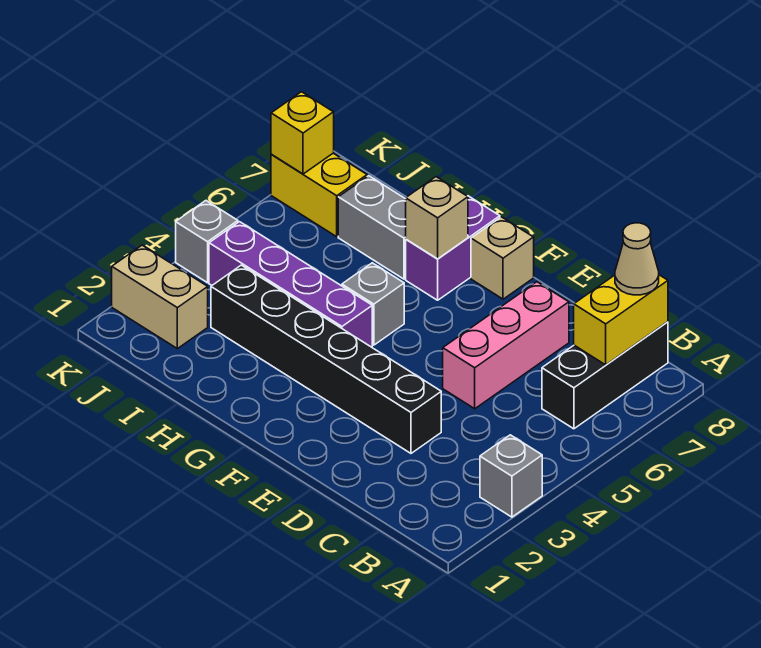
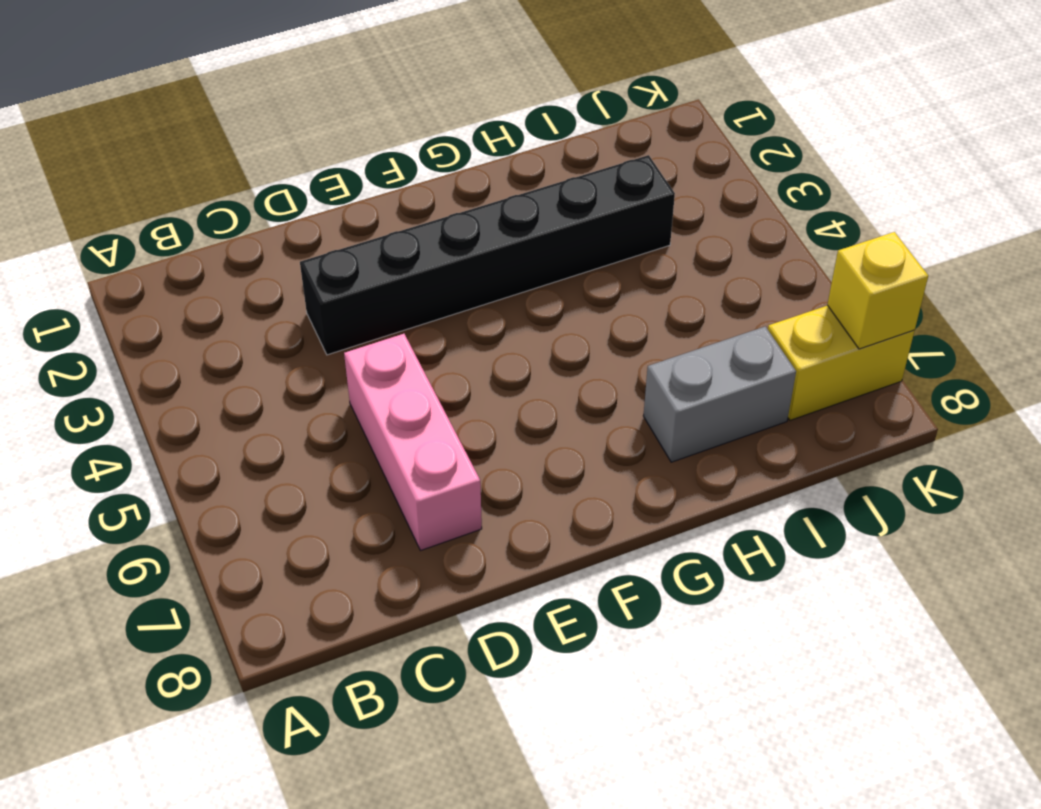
none -> grey brick A3 level 1
none -> black brick B6:B8 level 1
none -> tan brick F8 level 1

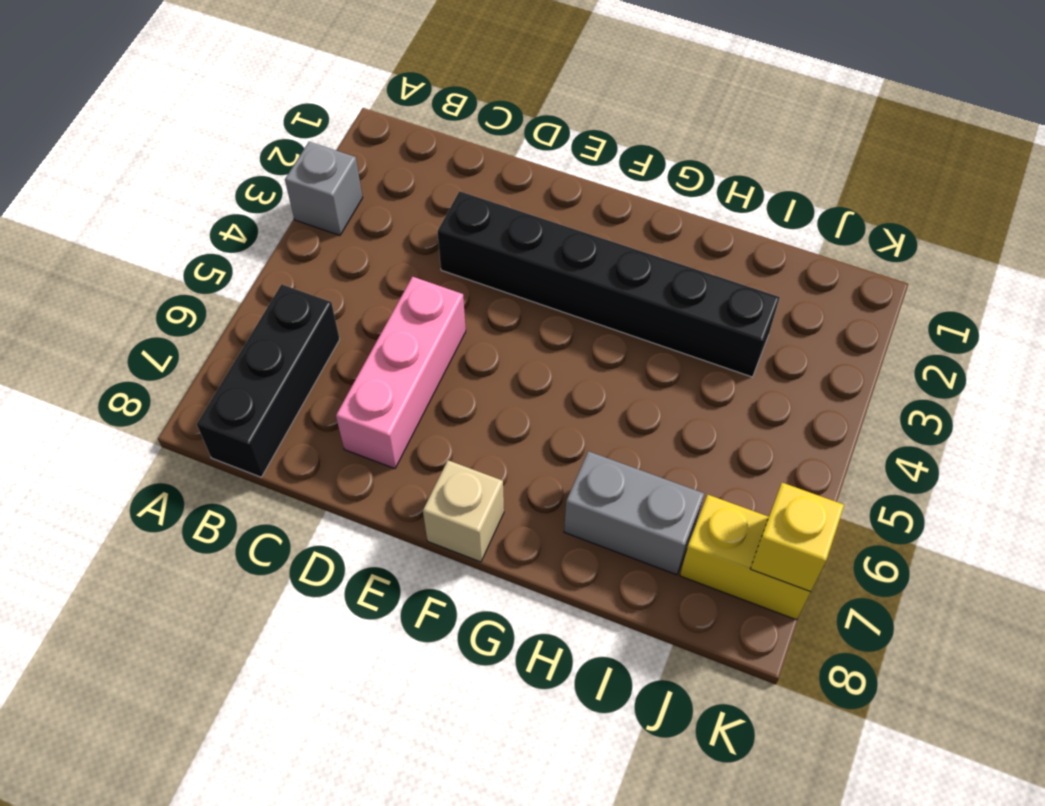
none -> purple brick G4:J4 level 1
none -> grey brick G5 level 1
none -> purple brick G7:G8 level 1

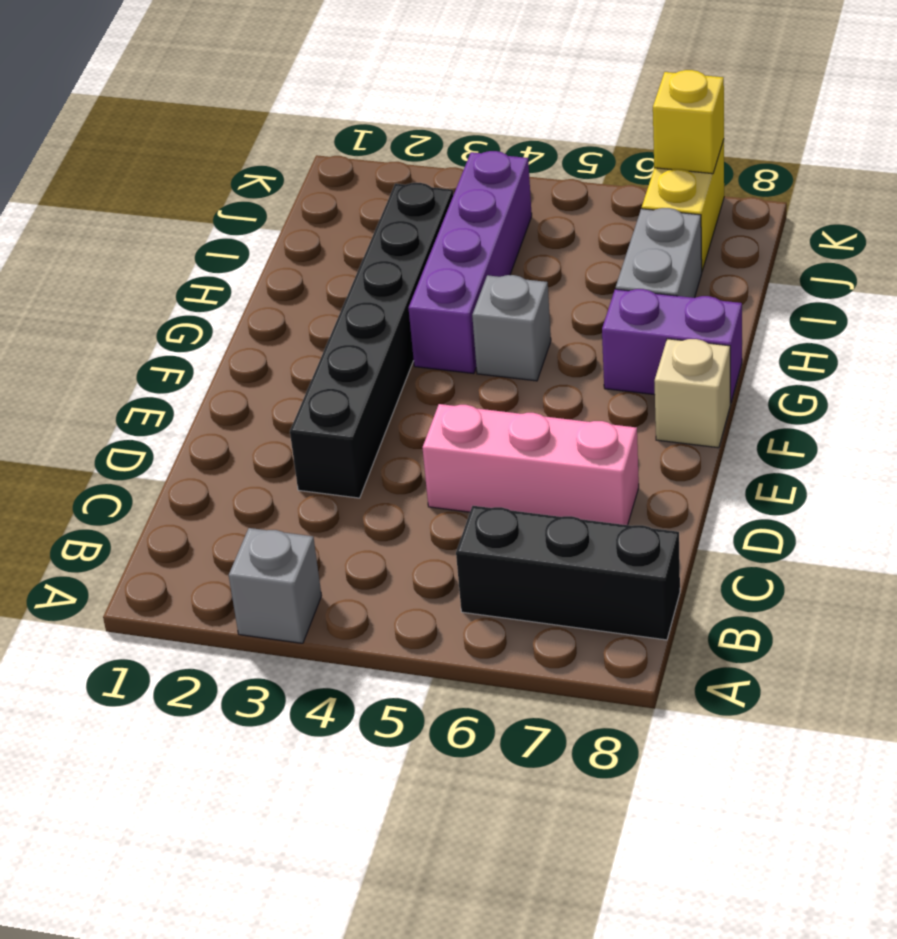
none -> tan brick J2:K2 level 1
none -> grey brick K4 level 1
none -> yellow brick B7:B8 level 2

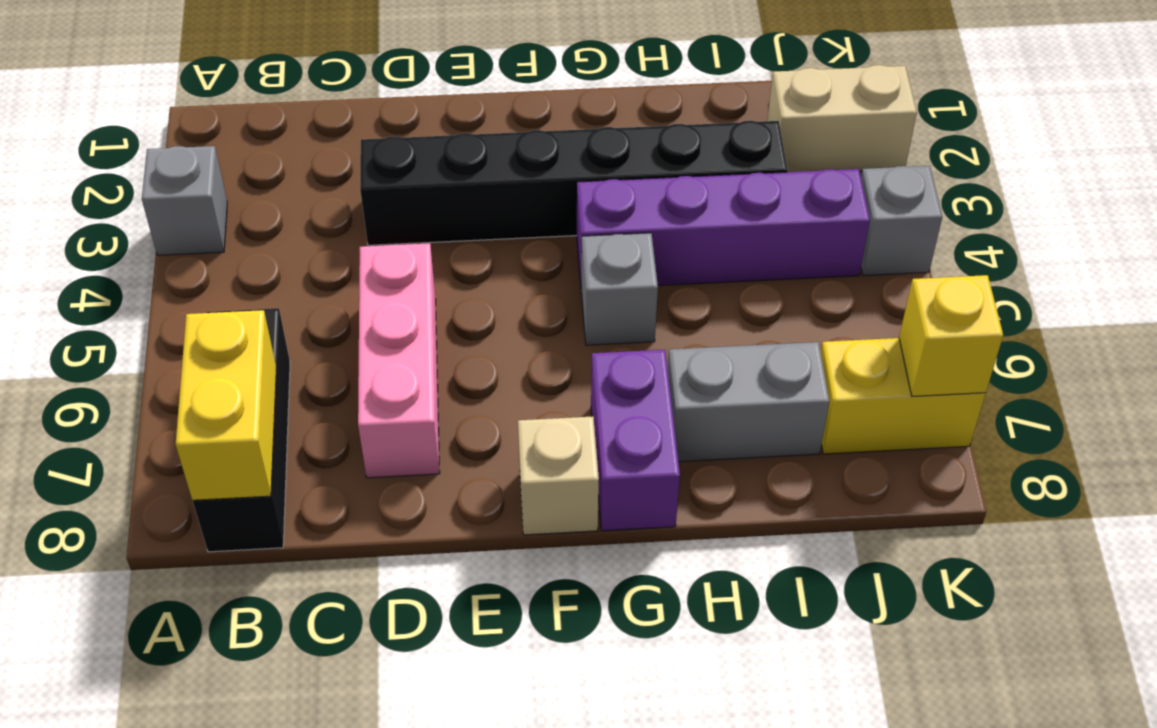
none -> tan brick G7 level 2
none -> tan cone B8 level 3

